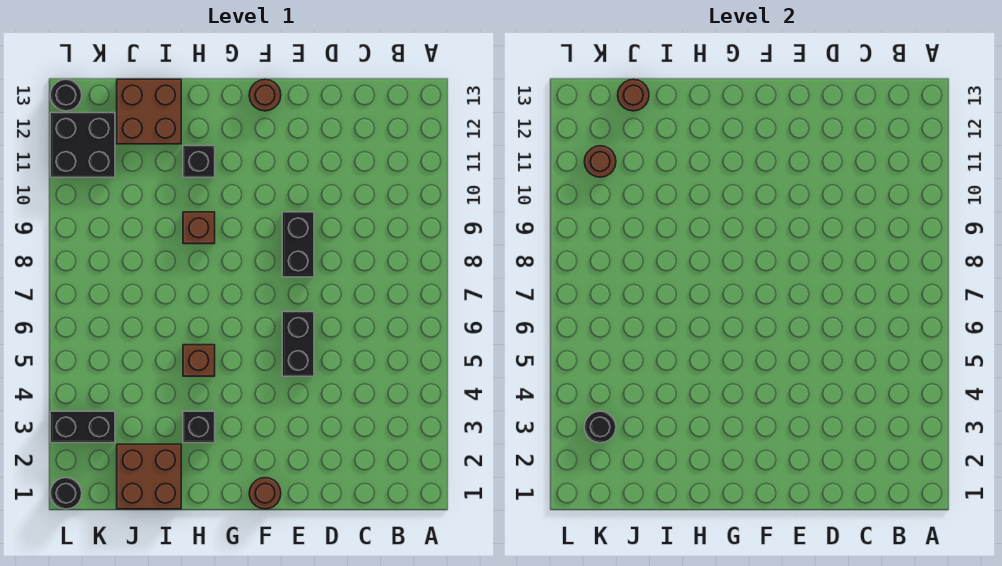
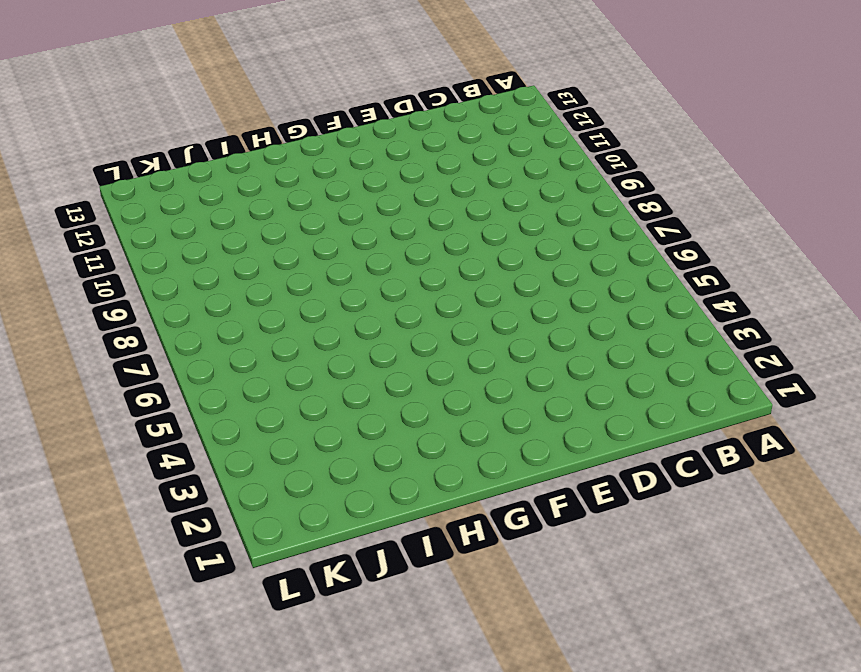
none -> black brick E5:E6 level 1
none -> black brick E8:E9 level 1
none -> brown round brick F1 level 1

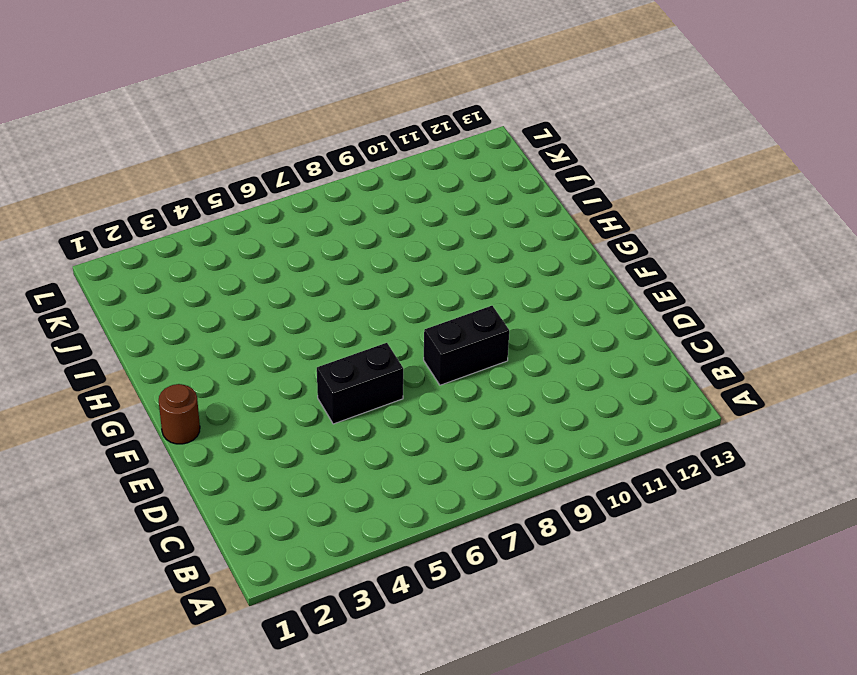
none -> brown round brick F13 level 1
none -> black brick H3 level 1
none -> brown brick H5 level 1

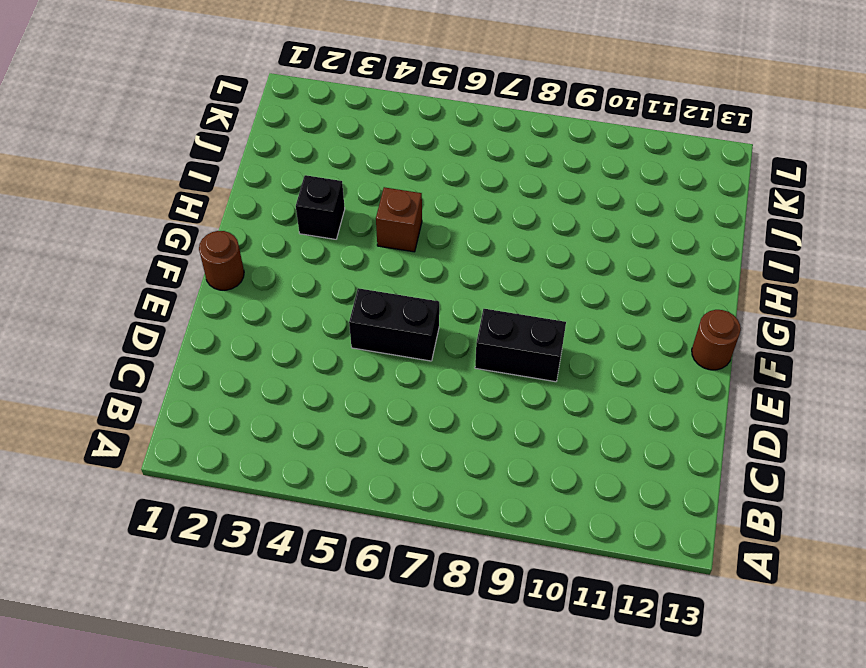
none -> brown brick H9 level 1
none -> black brick H11 level 1
none -> brown brick I1:J2 level 1

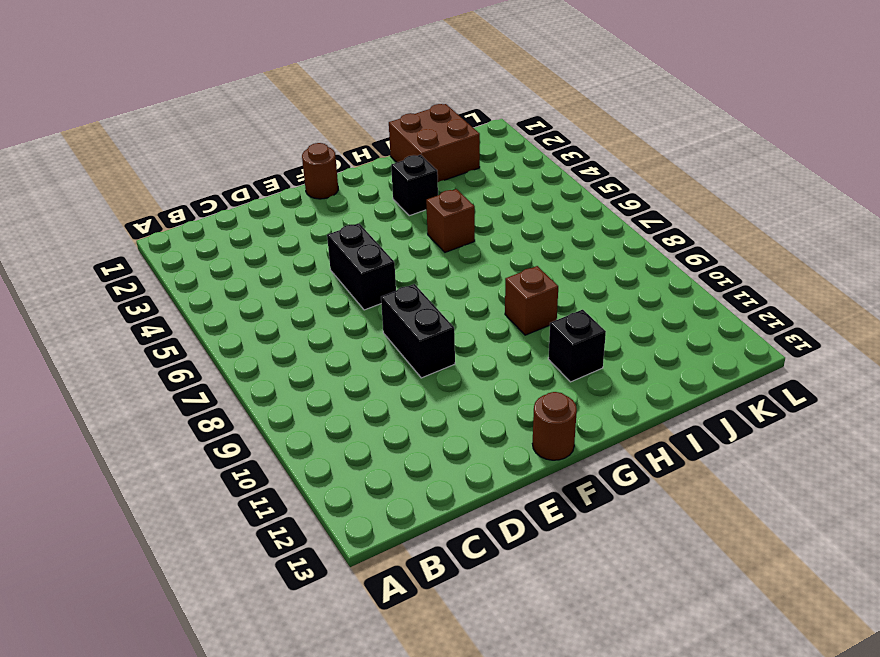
none -> brown brick I12:J13 level 1
none -> black brick K3:L3 level 1
none -> black brick K11:L12 level 1

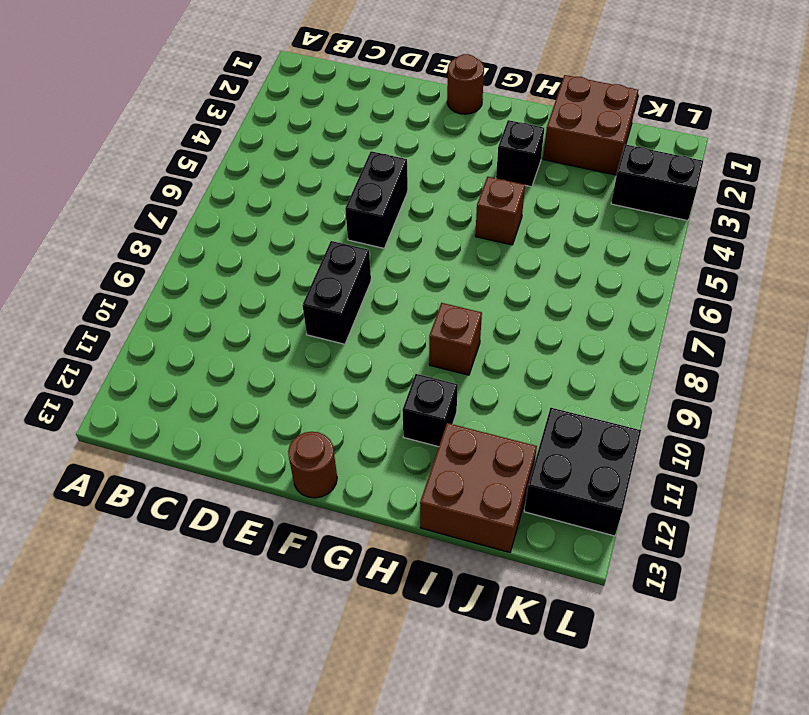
none -> black round brick L1 level 1
none -> black round brick L13 level 1
none -> brown round brick J13 level 2

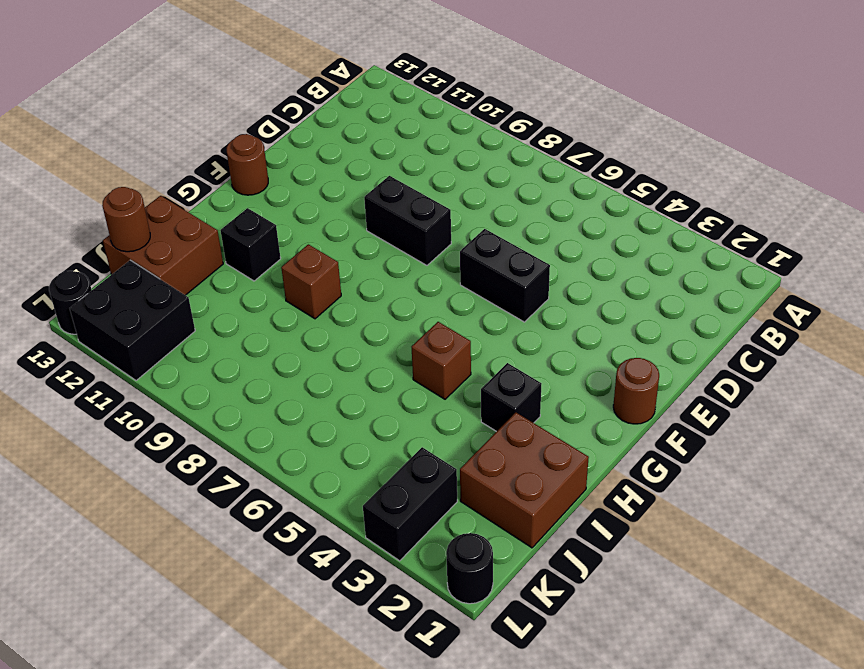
none -> black round brick K3 level 2
none -> brown round brick K11 level 2

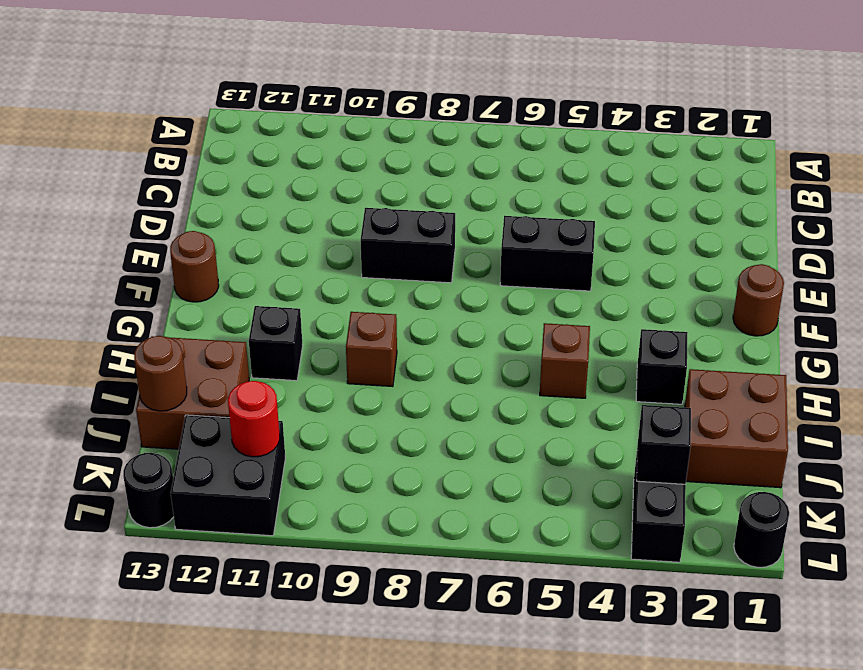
black brick K3 level 2 -> black round brick K3 level 2
red round brick K11 level 2 -> brown round brick K11 level 2

